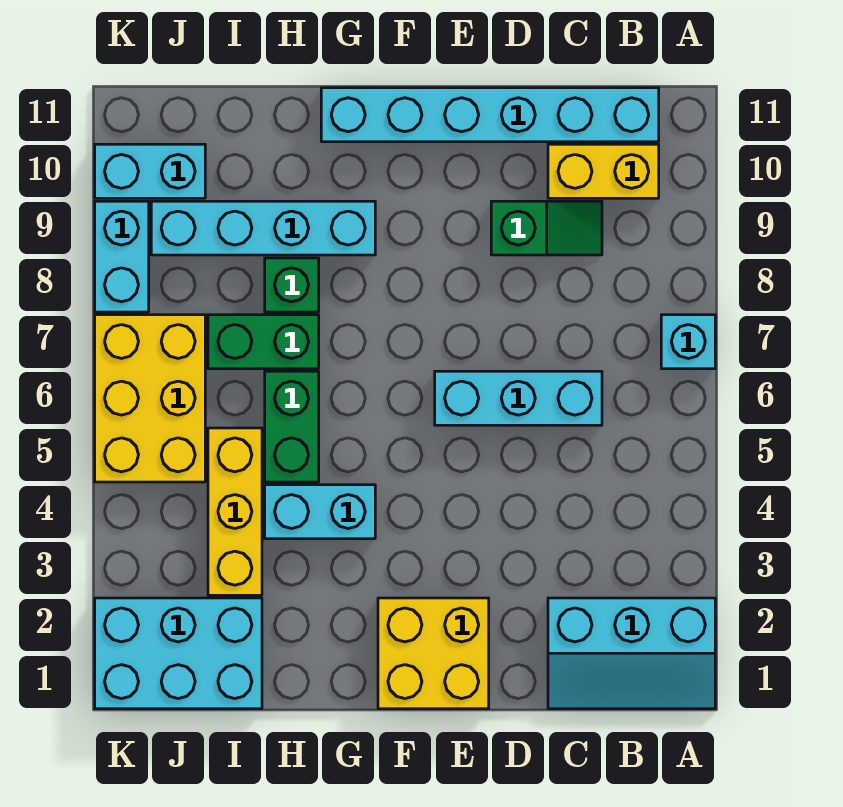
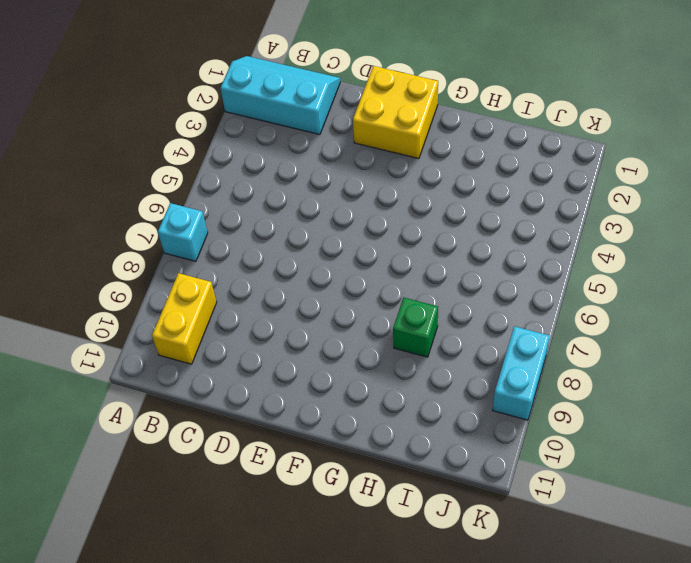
yellow brick B9:B10 level 1 -> yellow brick B10:C10 level 1
none -> cyan brick B11:G11 level 1
none -> cyan brick C6:E6 level 1
none -> green slope C9:D9 level 1 top D

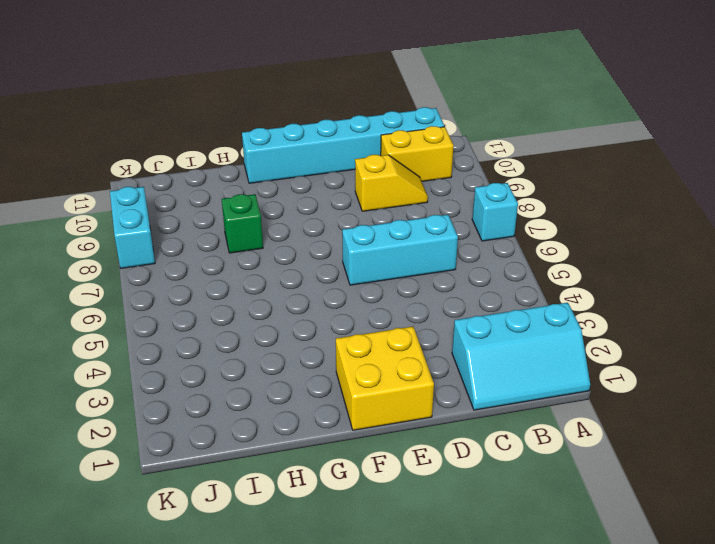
yellow slope C9:D9 level 1 top D -> green slope C9:D9 level 1 top D
none -> cyan brick G4:H4 level 1
none -> cyan brick G9:J9 level 1
none -> green brick H5:H6 level 1

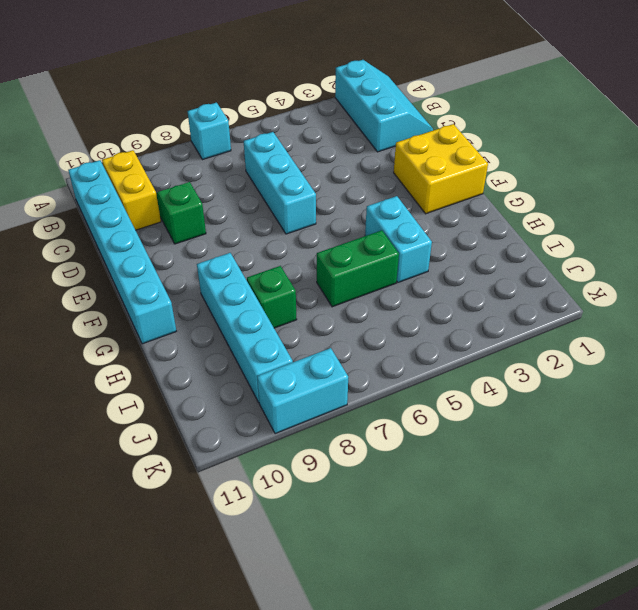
none -> green brick H7:I7 level 1
none -> cyan brick I1:K2 level 1
none -> yellow brick I3:I5 level 1

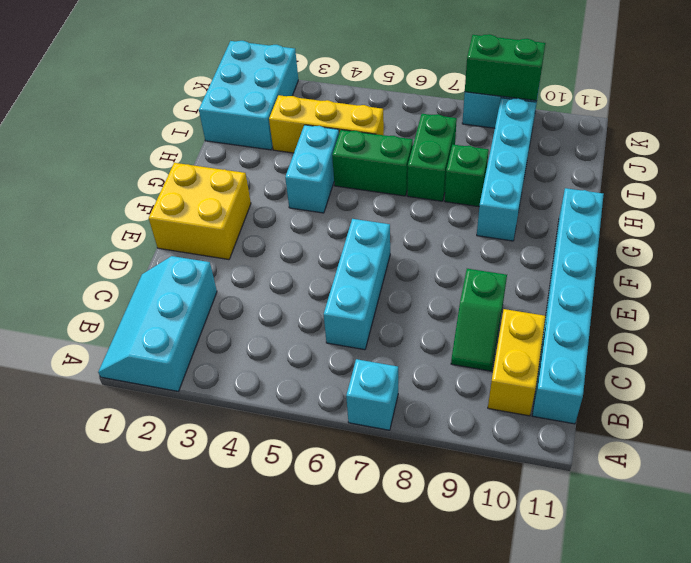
green brick K8:K9 level 2 -> none
none -> yellow brick J5:K7 level 1
none -> cyan brick J10:K10 level 1

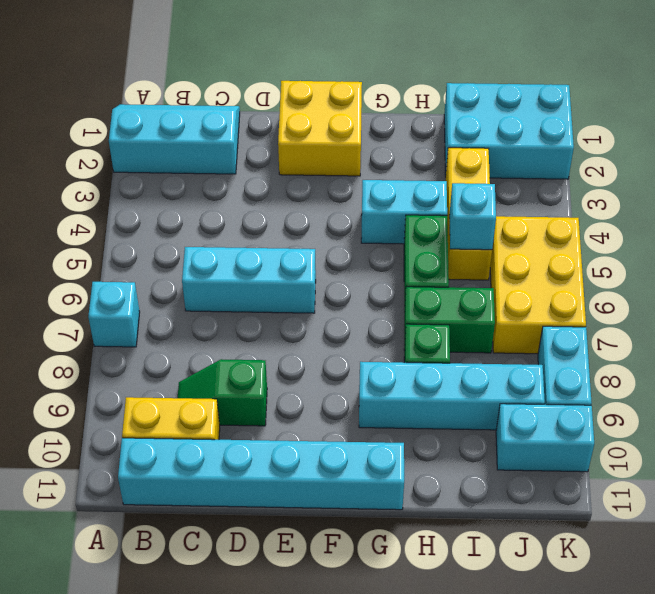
cyan brick I5 level 2 -> none

